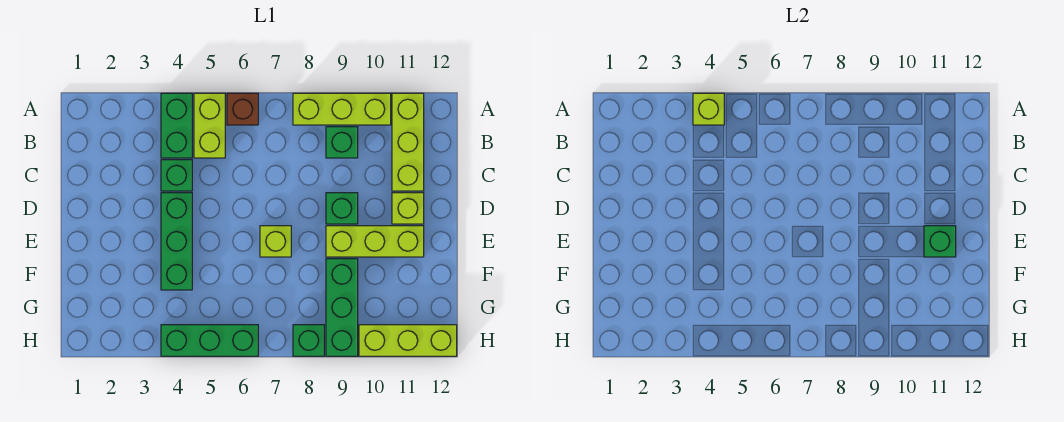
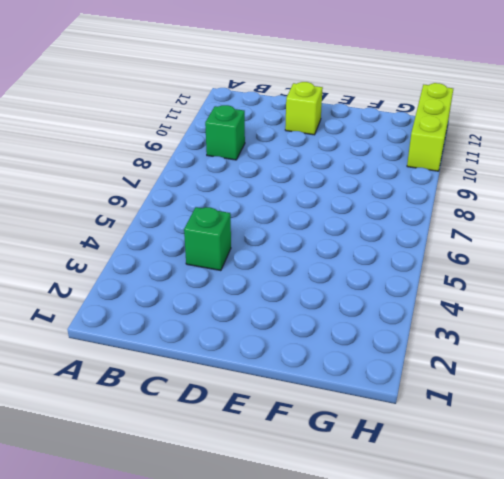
none -> green brick A4:B4 level 1
none -> lime brick A5:B5 level 1
none -> brown brick A6 level 1

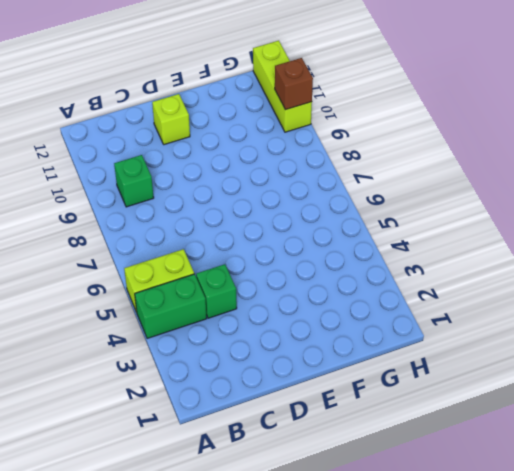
brown brick H10 level 2 -> brown brick A6 level 1
none -> lime brick A8:A10 level 1
none -> lime brick A11:C11 level 1
none -> green brick D4:F4 level 1

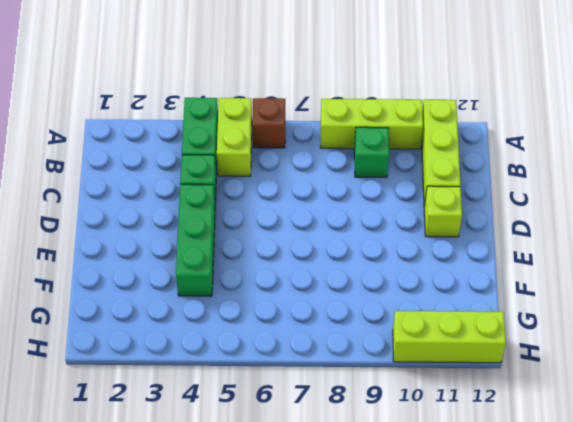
none -> green brick D9 level 1
none -> lime brick E7 level 1
none -> lime brick E9:E11 level 1

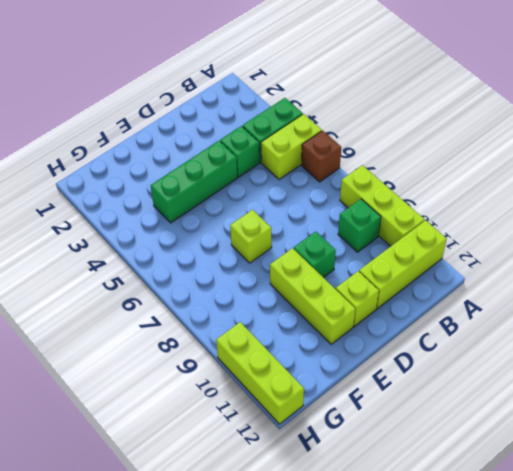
none -> green brick F9:H9 level 1
none -> green brick H4:H6 level 1
none -> green brick H8 level 1

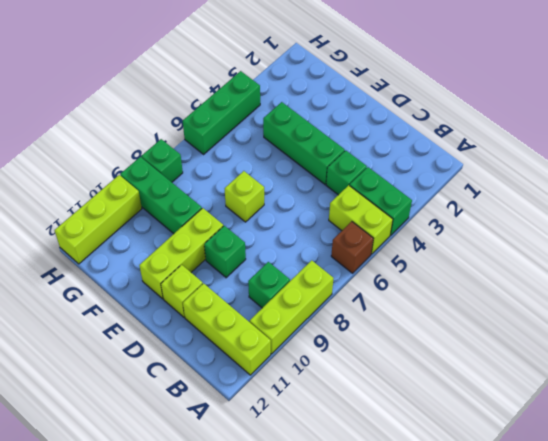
none -> lime brick A4 level 2
none -> green brick E11 level 2

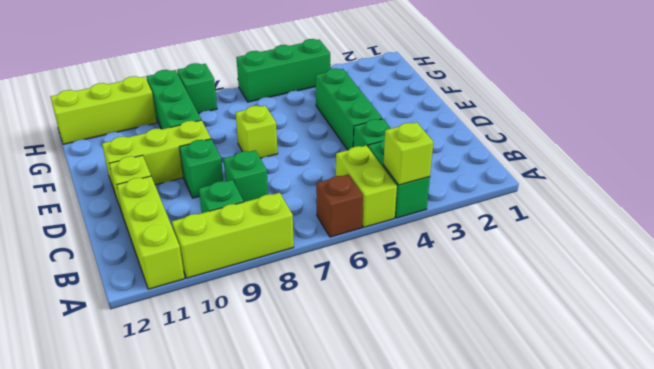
green brick C8 level 1 -> green brick E11 level 2

